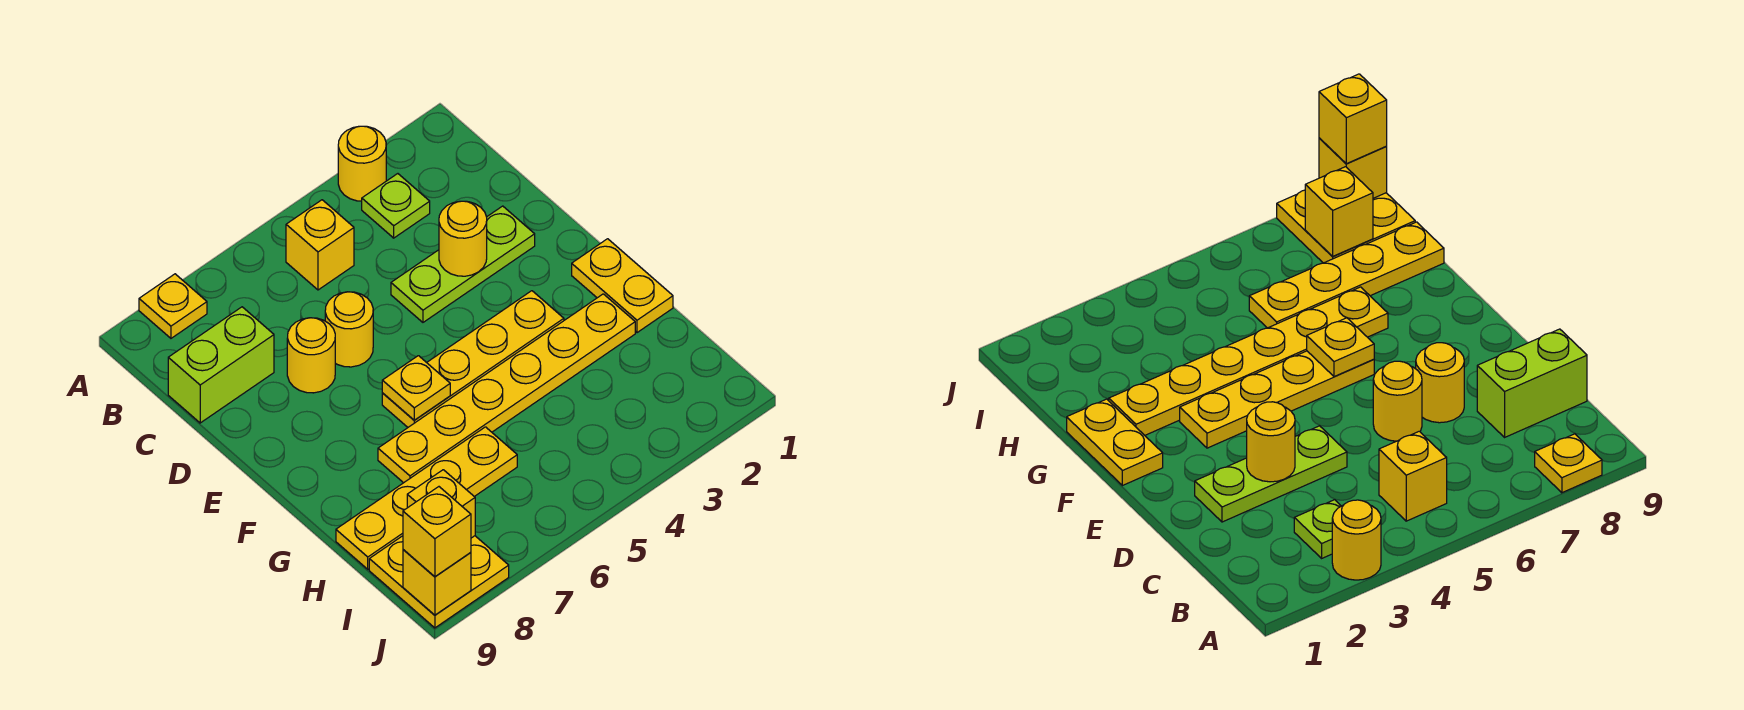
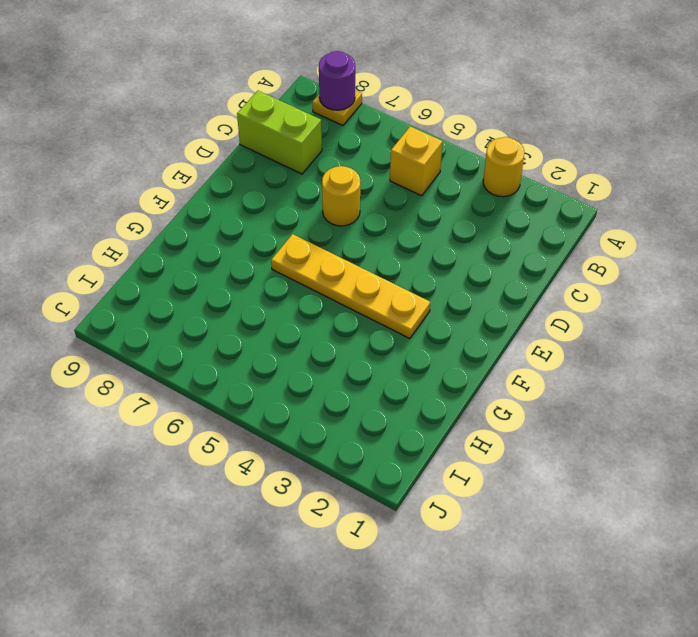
purple round brick A8 level 2 -> none
none -> lime plate B3 level 1
none -> lime plate D2:D4 level 1
none -> yellow round brick D7 level 1

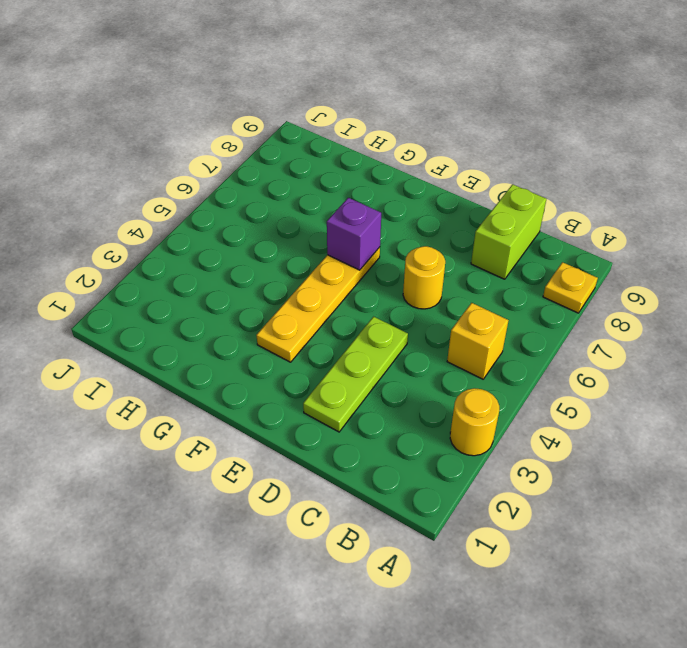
purple brick F6 level 2 -> yellow plate F6 level 2
none -> lime plate B3 level 1
none -> yellow round brick D7 level 1
none -> yellow plate F1:G1 level 1

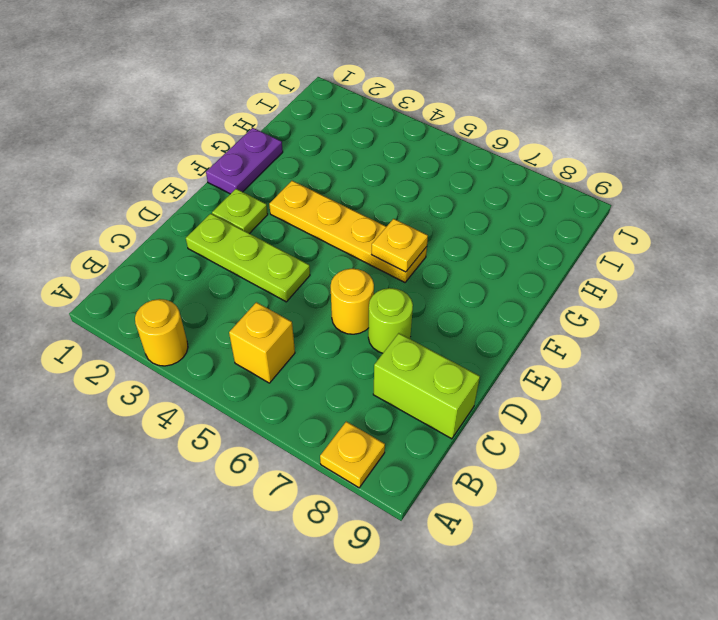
lime round brick D7 level 1 -> yellow round brick D7 level 1
lime plate E2 level 1 -> lime plate B3 level 1
purple plate F1:G1 level 1 -> yellow plate F1:G1 level 1
none -> yellow plate G2:G7 level 1
none -> yellow plate H6:H9 level 1
none -> yellow plate I8:J9 level 1

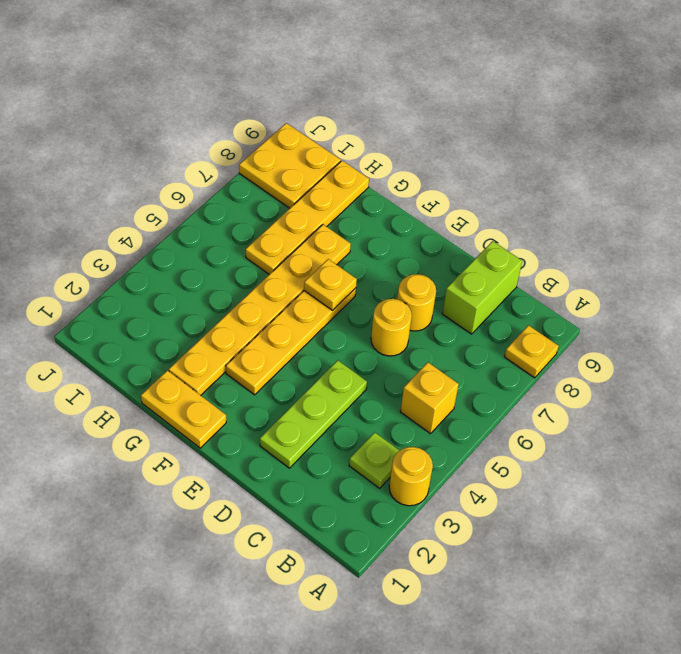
none -> yellow round brick D3 level 2
none -> yellow brick I8 level 2
none -> yellow brick J9 level 2

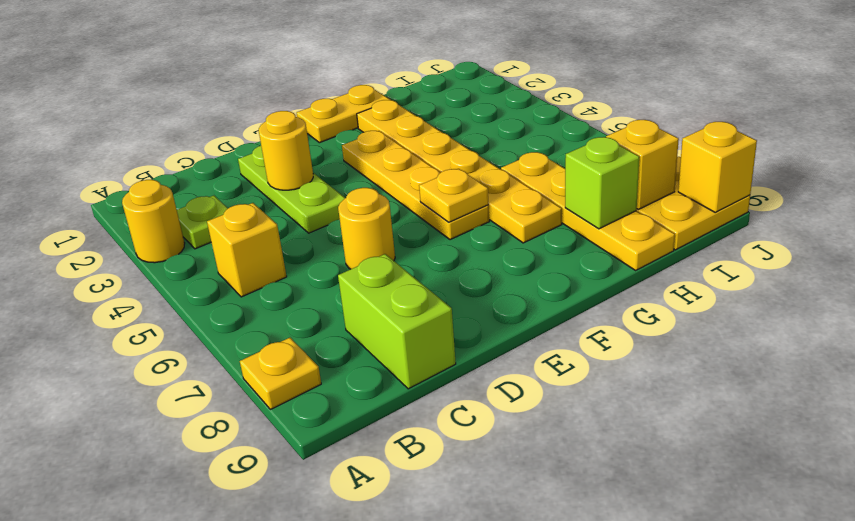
lime brick H8 level 2 -> none
none -> yellow round brick D7 level 1
none -> yellow brick J9 level 3

